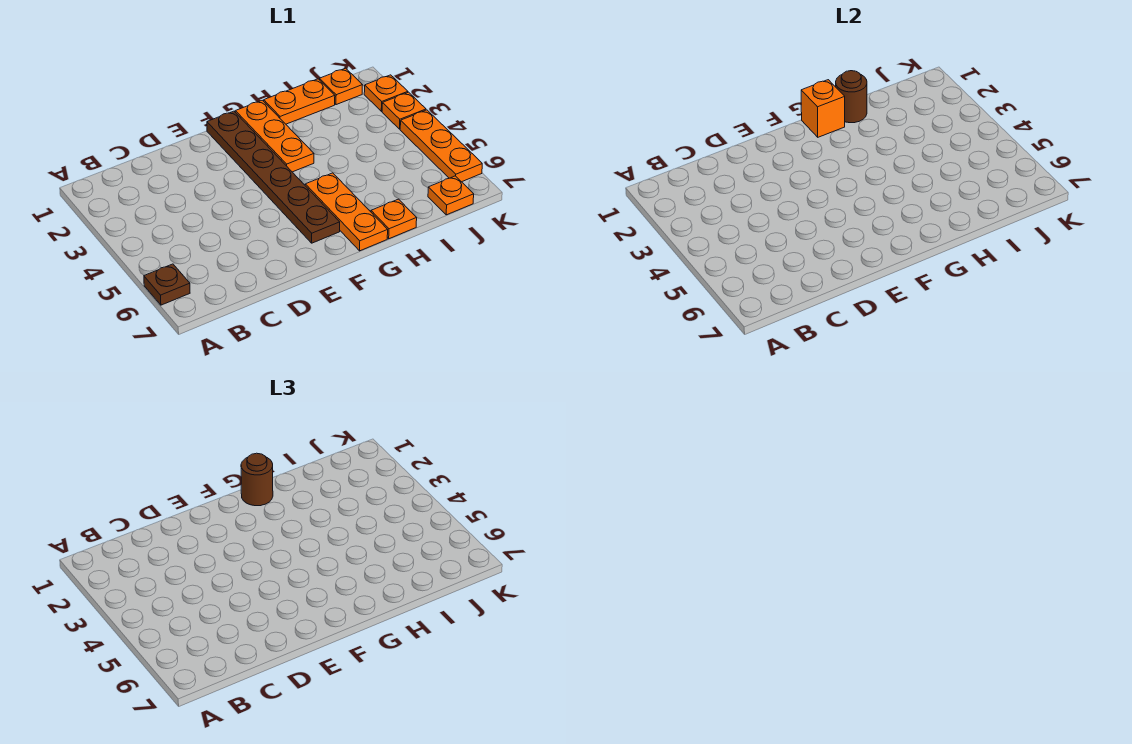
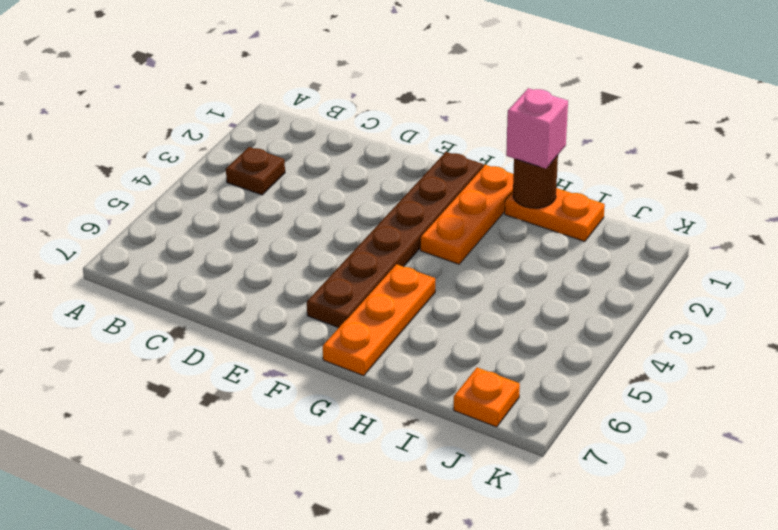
brown plate B3 level 1 -> brown plate A6 level 1
pink brick H1 level 3 -> none
none -> orange plate H7 level 1
none -> orange plate J1 level 1
none -> orange plate K2 level 1

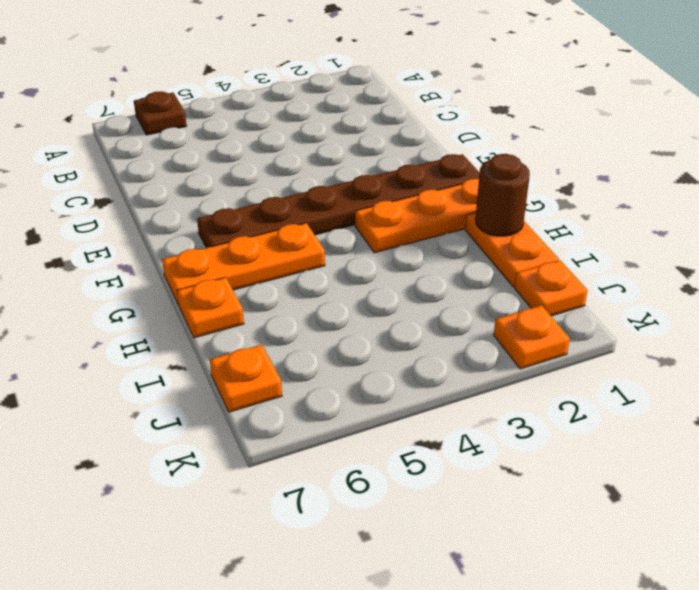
none -> orange plate K3 level 1
none -> orange plate K4:K6 level 1
none -> orange brick G1 level 2

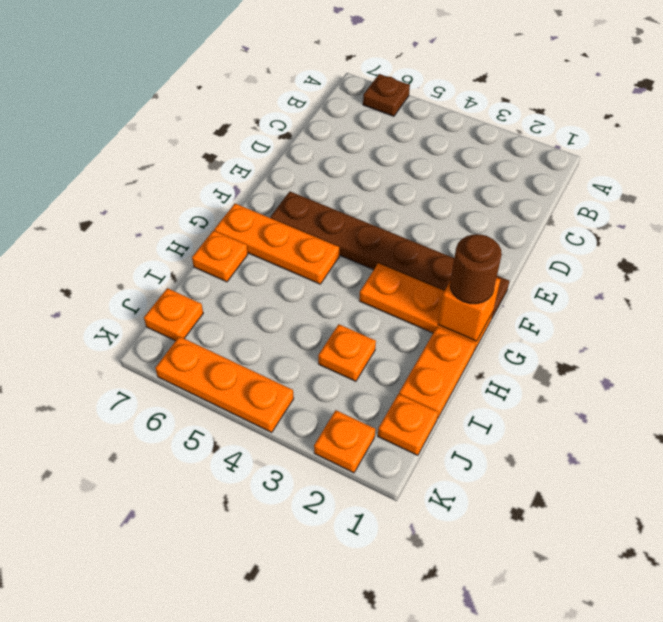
orange plate I3 level 1 -> orange plate K3 level 1
none -> brown round brick H1 level 2

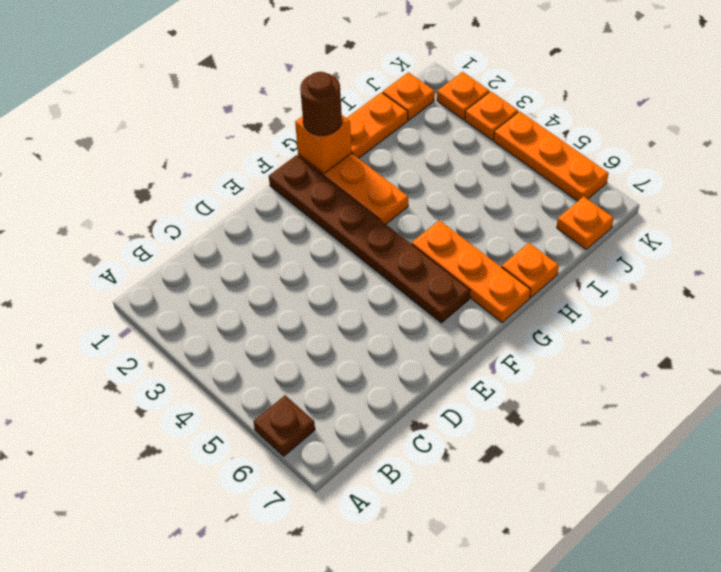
none -> brown round brick H1 level 2

